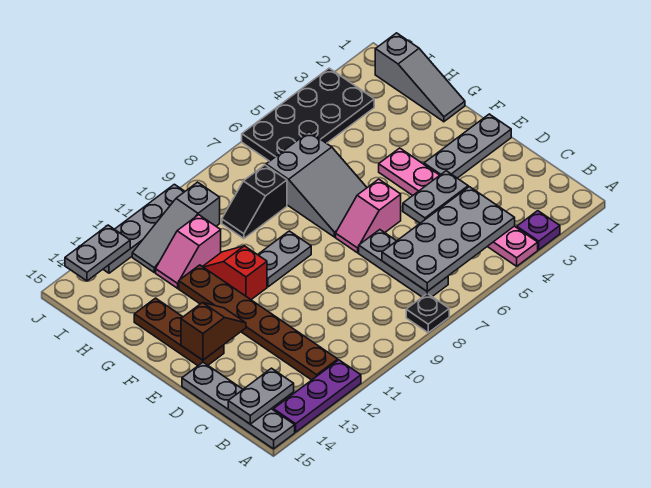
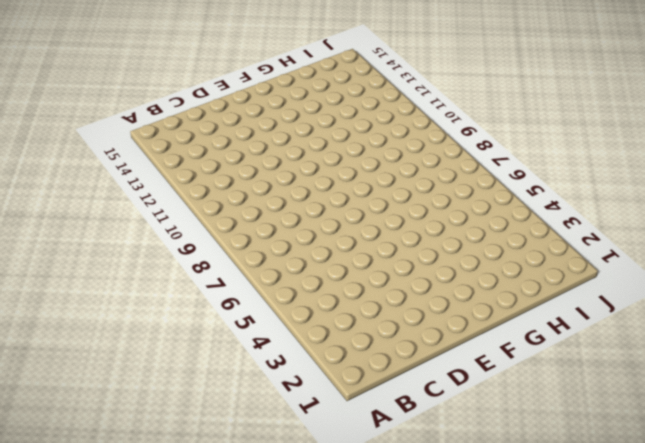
none -> purple plate A3 level 1
none -> pink plate A4:F4 level 1
none -> black plate A8 level 1

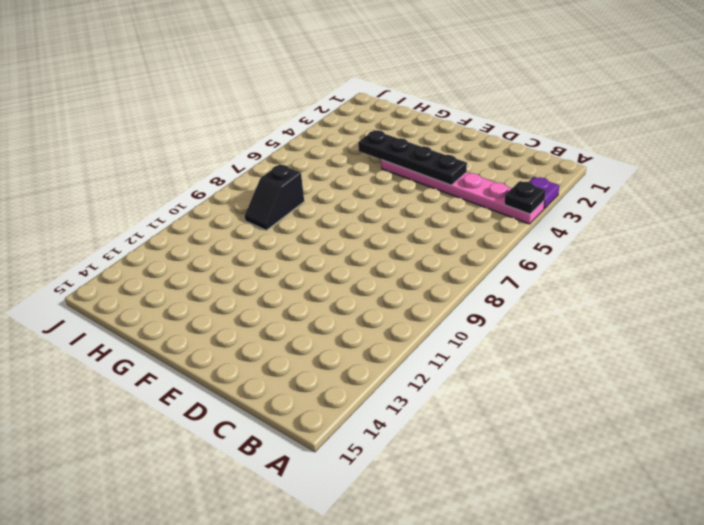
black plate A4 level 2 -> black plate A8 level 1
black plate D4:G4 level 2 -> grey plate D4:D5 level 2
none -> purple plate A12:A14 level 1
none -> grey plate A15:D15 level 1
none -> grey plate B7:D7 level 1

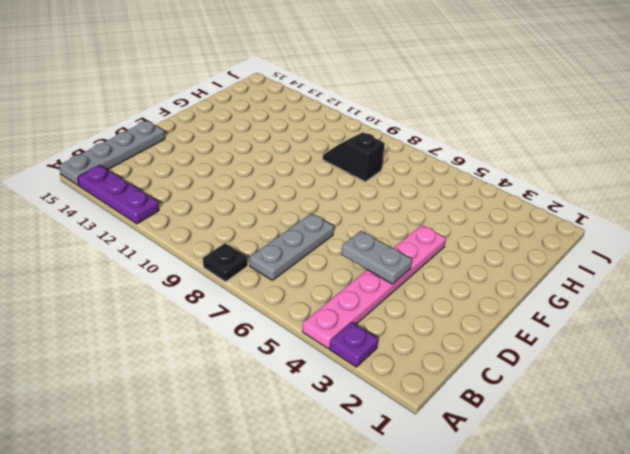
none -> brown plate B12:G12 level 1
none -> grey plate E1:E3 level 1
none -> pink slope E6:E7 level 1 top 6

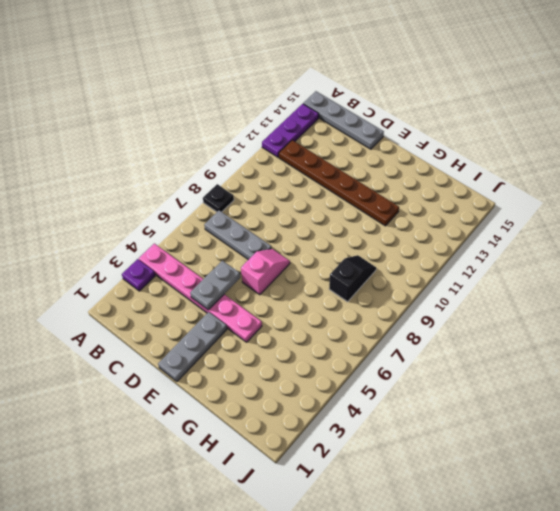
none -> brown plate E14:G14 level 1
none -> grey slope F6:H7 level 1 top H
none -> grey plate F9:F10 level 1

